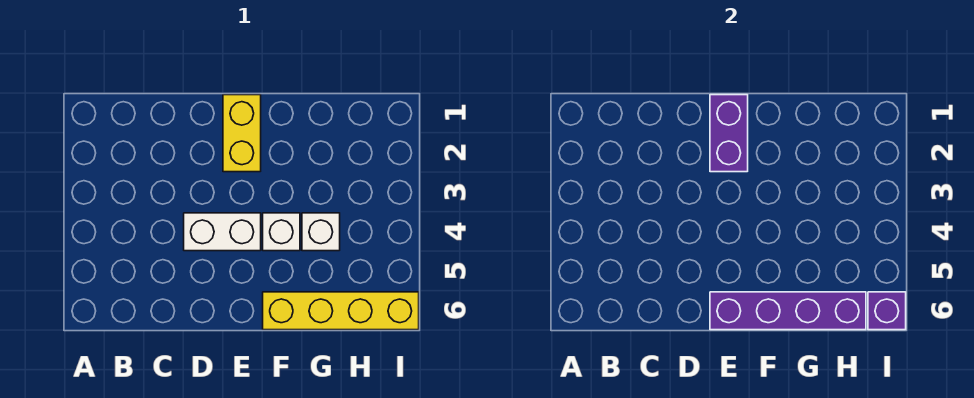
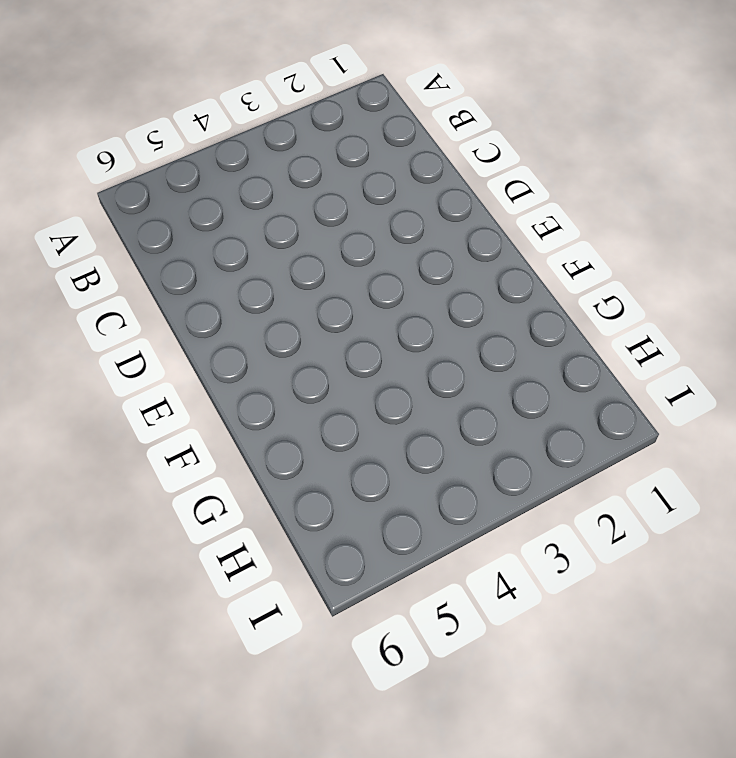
none -> white brick D4:E4 level 1
none -> yellow brick E1:E2 level 1

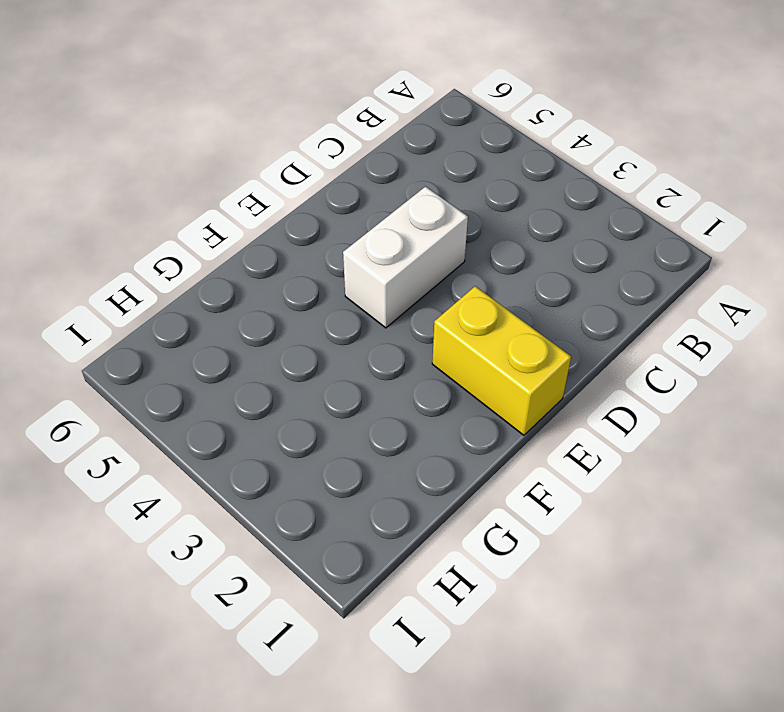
none -> white brick F4 level 1
none -> yellow brick F6:I6 level 1

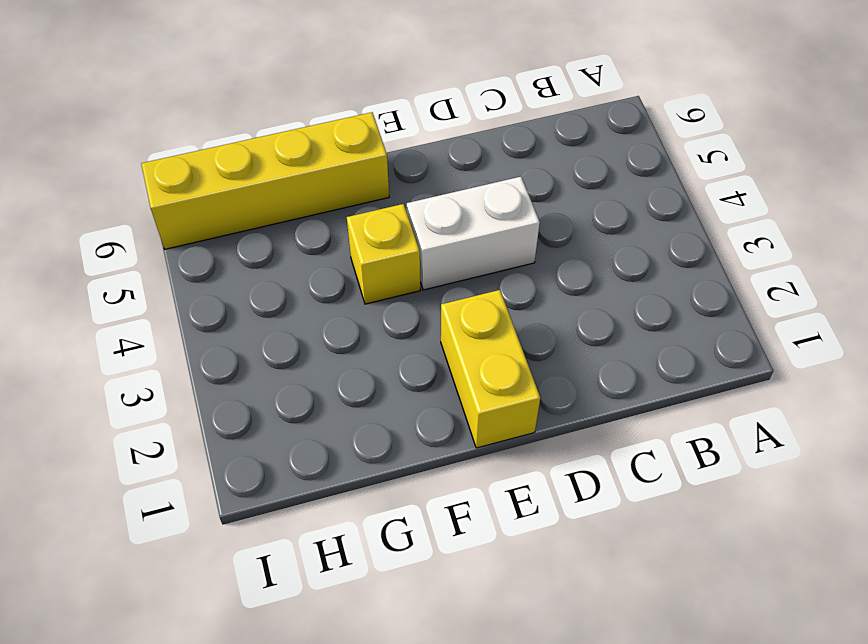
yellow brick F4 level 1 -> white brick F4 level 1
none -> white brick G4 level 1
none -> purple brick E1:E2 level 2

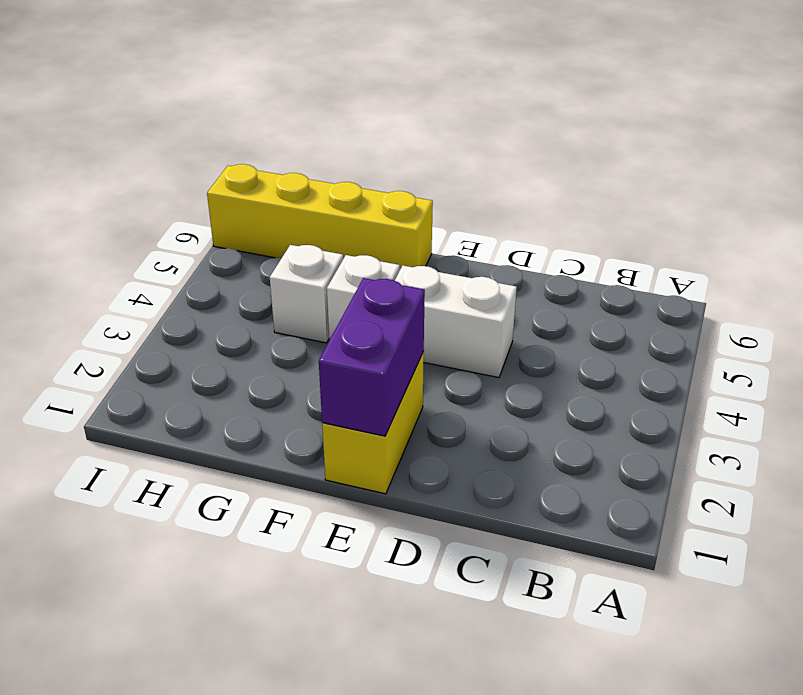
none -> purple brick E6:H6 level 2
none -> purple brick I6 level 2

